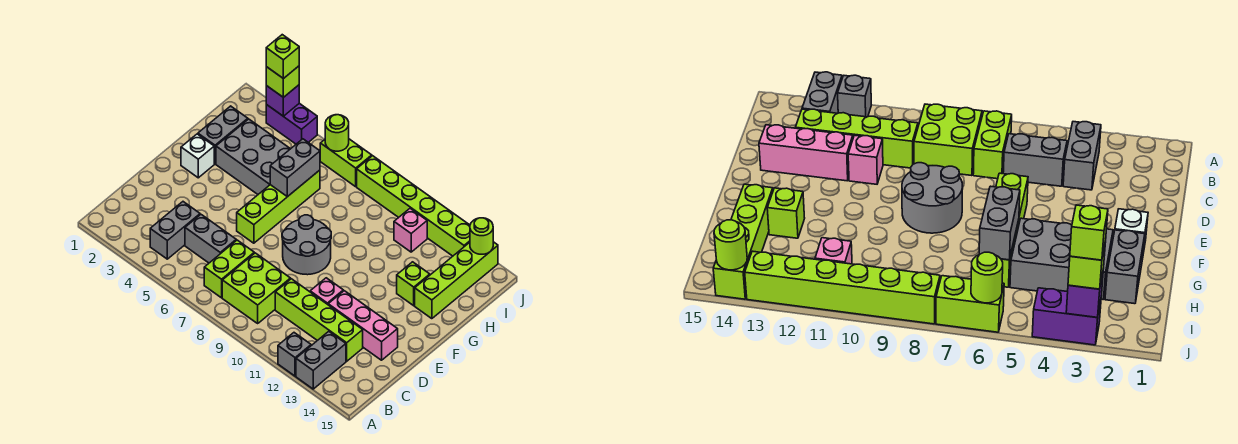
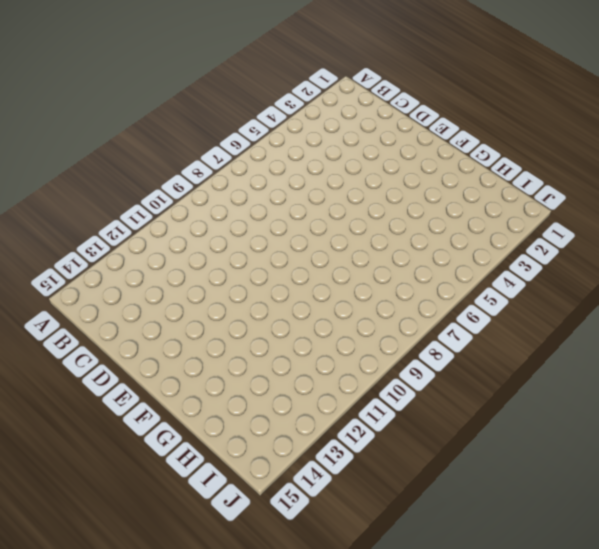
none -> grey brick A12 level 1
none -> grey brick A13:B13 level 1
none -> grey brick B4:C4 level 1

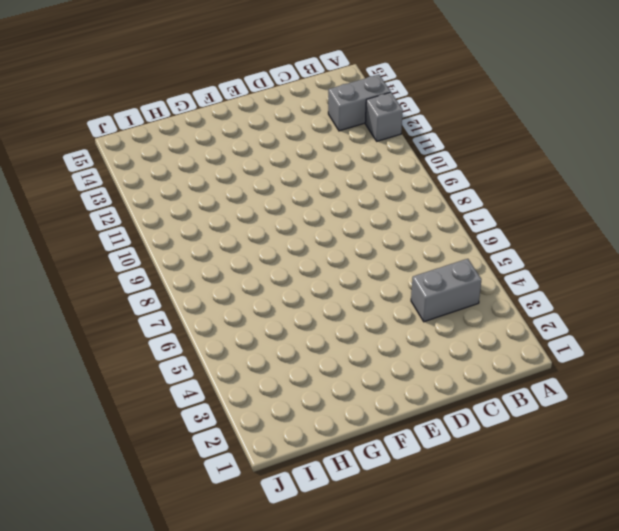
none -> lime brick B7:C7 level 1
none -> lime brick B8:C9 level 1
none -> grey brick C5:C6 level 1

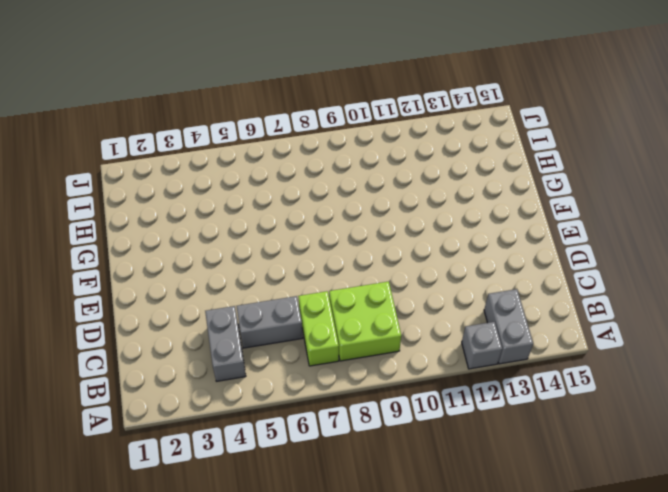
none -> lime brick C10:C13 level 1
none -> pink brick D11 level 1
none -> pink brick D12:D14 level 1

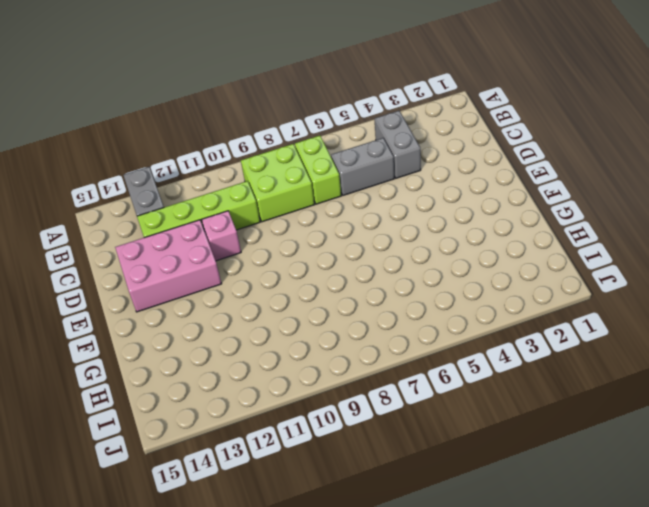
pink brick D12:E14 level 1 -> pink brick D12:D14 level 1
none -> grey brick A12 level 1
none -> lime brick E6:H6 level 1
none -> grey round brick E8:F9 level 1

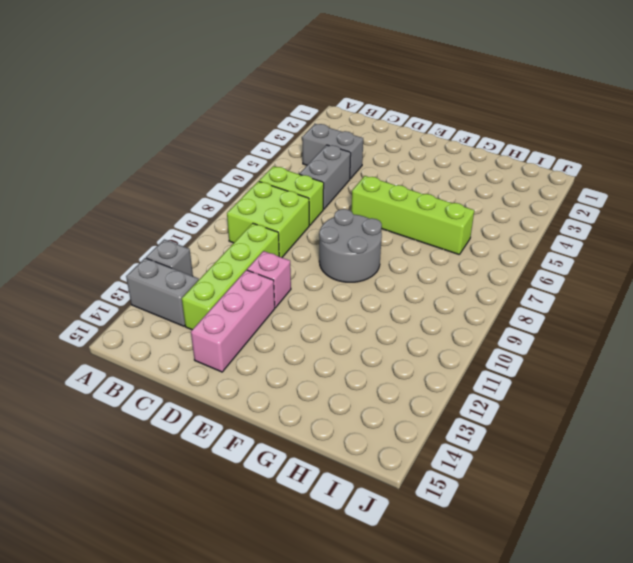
none -> white brick F2 level 1
none -> grey brick G2:H2 level 1
none -> grey brick G3:H5 level 1

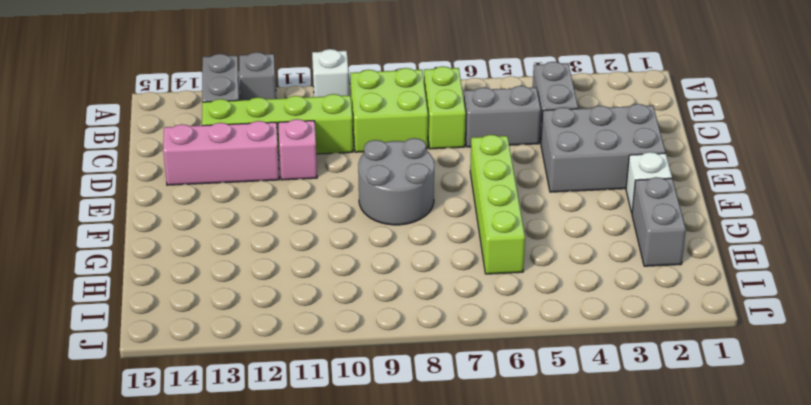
white brick A10 level 1 -> none
grey brick D2:E4 level 1 -> grey brick G3:H5 level 1
none -> lime brick G13 level 1
none -> lime brick G14:J14 level 1
none -> pink brick I11 level 1

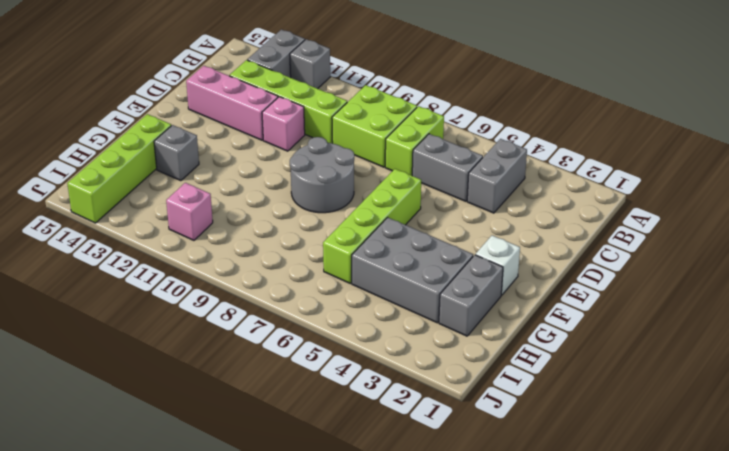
grey brick G13 level 1 -> lime brick G13 level 1
none -> purple brick J3:J4 level 1
none -> lime brick J6:J7 level 1
none -> lime brick J8:J13 level 1

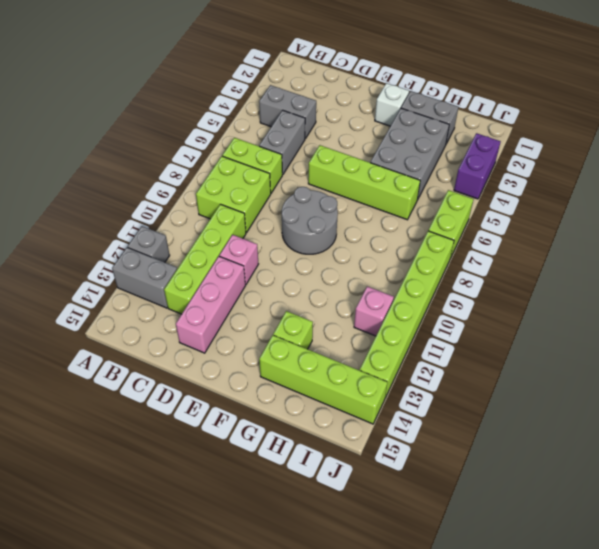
none -> grey brick G6:H6 level 2
none -> purple brick J3 level 2
none -> lime round brick J6 level 2

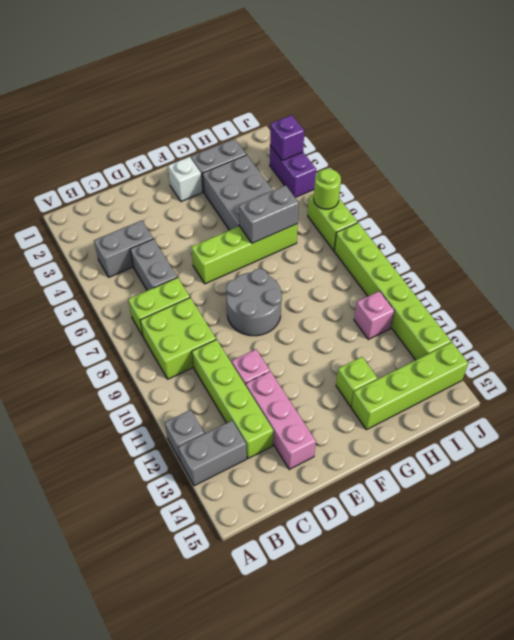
none -> lime round brick J14 level 2
none -> lime brick J3 level 3
none -> lime brick J3 level 4

